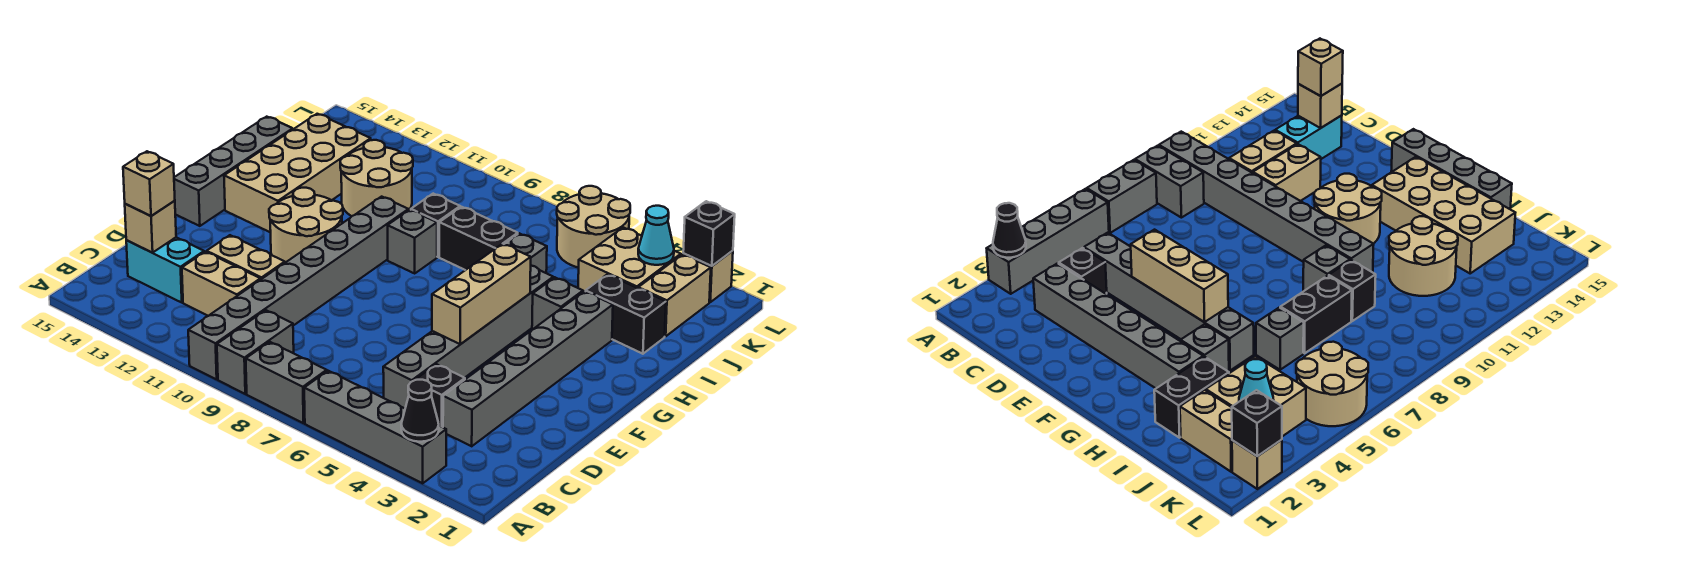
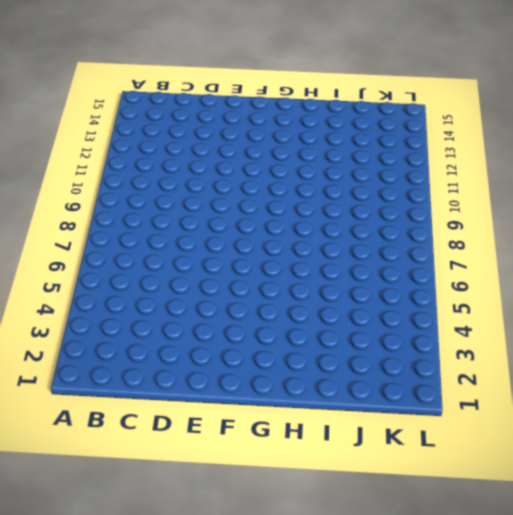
none -> grey brick A3:A6 level 1
none -> grey brick A7:A8 level 1
none -> grey brick A9:B9 level 1
none -> grey brick A10:H10 level 1

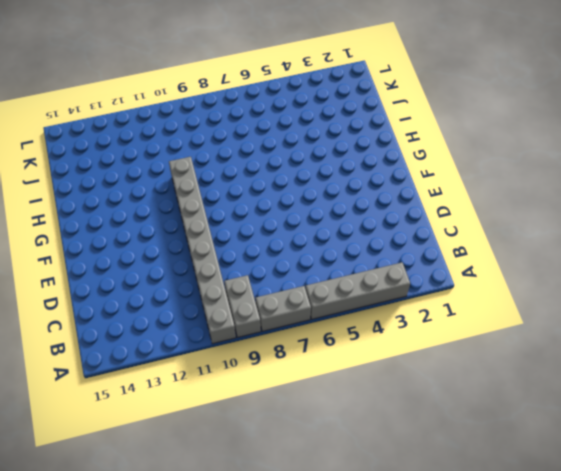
none -> grey brick C3:H3 level 1
none -> black brick C4 level 1
none -> grey brick C5:H5 level 1
none -> tan brick C11:C12 level 1

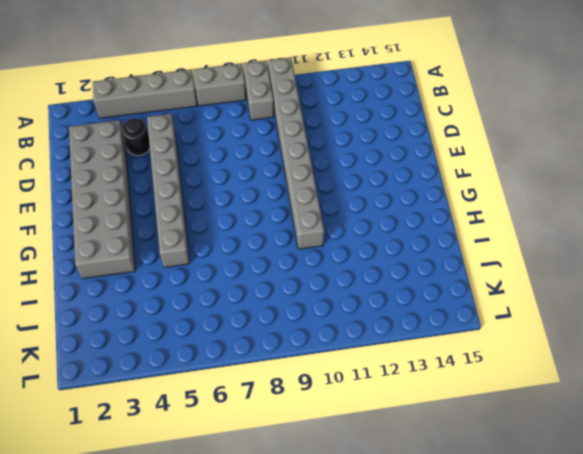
grey brick C2:H3 level 1 -> grey brick C3:H3 level 1
black round brick C4 level 1 -> black brick C4 level 1
none -> tan brick C11:C12 level 1
none -> cyan brick C13:C14 level 1
none -> tan brick D11:D12 level 1
none -> tan round brick F11:G12 level 1

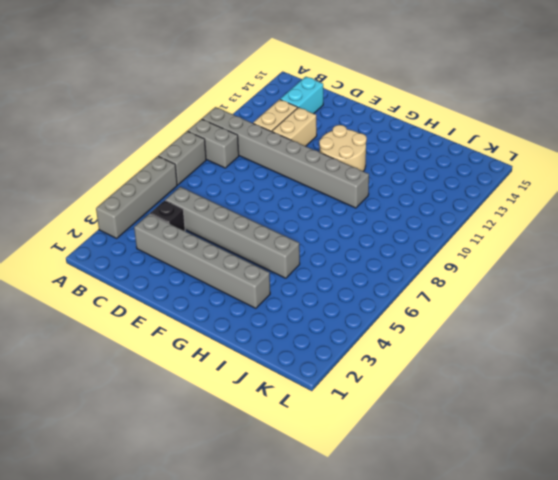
none -> grey brick F15:I15 level 1
none -> tan brick G13:J14 level 1
none -> grey brick H4 level 1
none -> grey brick H9 level 1

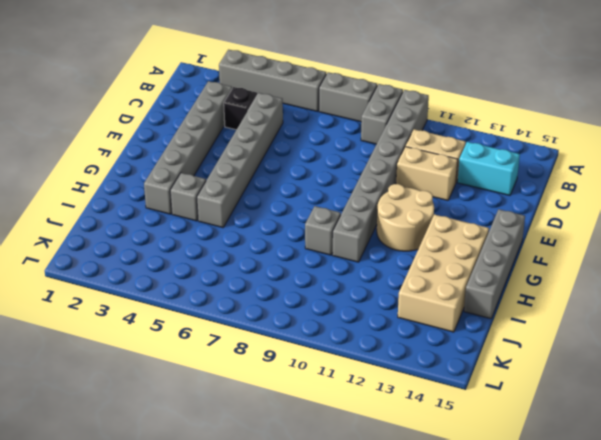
none -> black brick I2:I3 level 1
none -> grey brick I6 level 1
none -> black brick I7:I8 level 1
none -> black brick I9 level 1

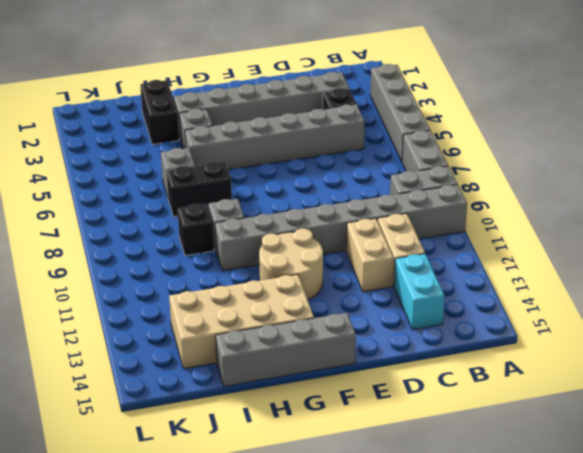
black brick H7:I7 level 1 -> black brick I7:I8 level 1
none -> tan round brick I11:J12 level 1
none -> tan brick J2:K2 level 1
none -> tan brick J3:K4 level 1
none -> tan round brick K5:L6 level 1

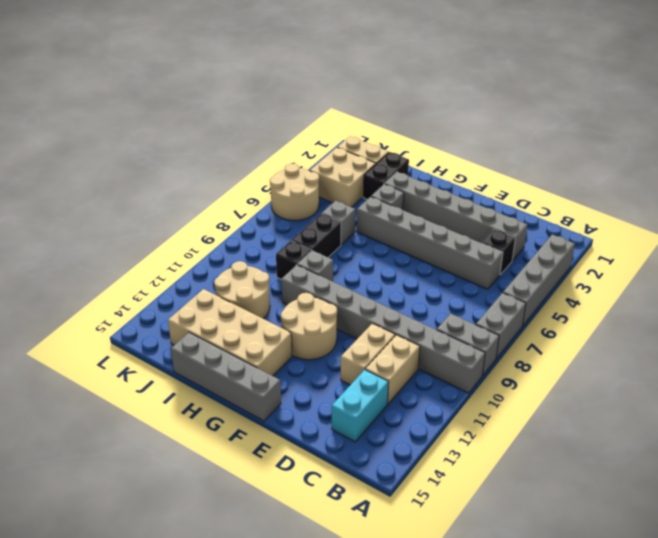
none -> tan brick L2 level 1
none -> black cone A3 level 2
none -> tan brick C14 level 2
none -> tan brick E5:G5 level 2

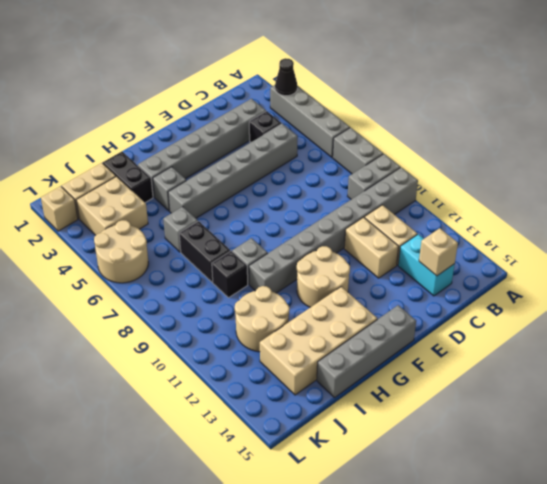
none -> tan brick E5:G5 level 2
none -> cyan cone K3 level 2
none -> black brick L2 level 2
none -> tan brick C14 level 3

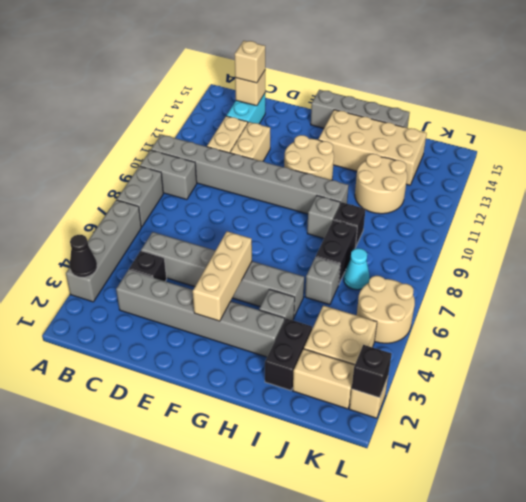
tan brick F3:F5 level 2 -> tan brick E5:G5 level 2
cyan cone J7 level 1 -> cyan cone K3 level 2

